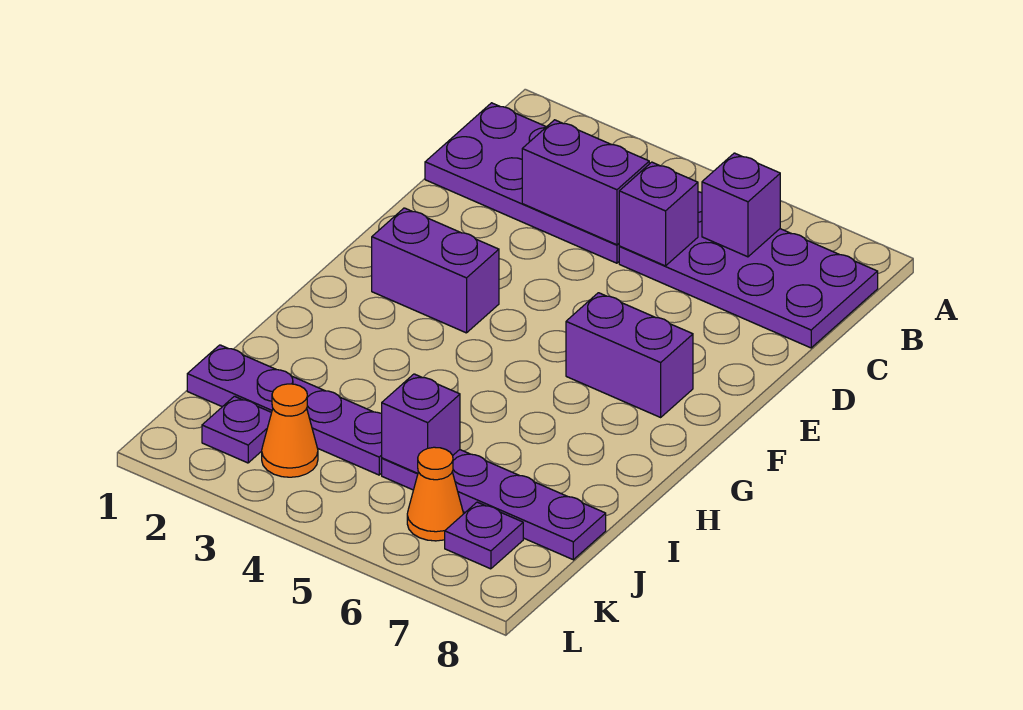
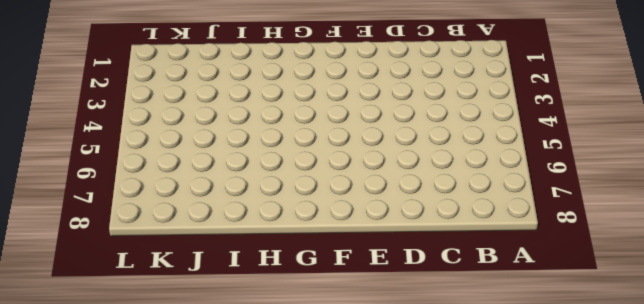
none -> purple plate B1:C4 level 1
none -> purple plate B5:C8 level 1
none -> purple brick F2:F3 level 1

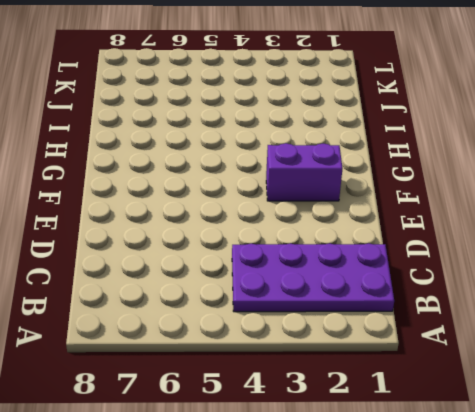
none -> purple plate B5:C8 level 1
none -> purple brick F6:F7 level 1
none -> purple plate J1:J4 level 1

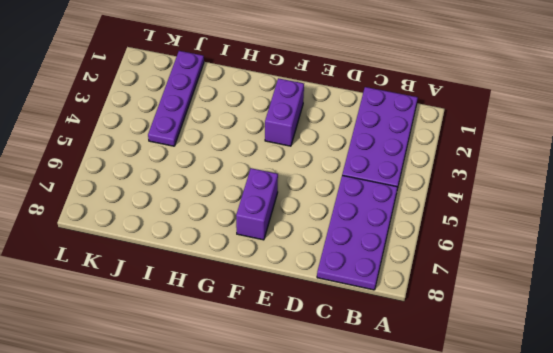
none -> purple plate J5:J8 level 1
none -> purple plate K2 level 1
none -> orange cone K3 level 1

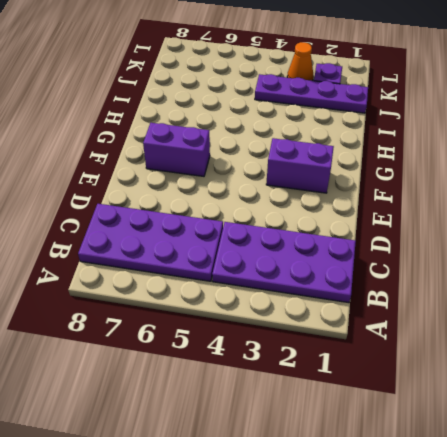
none -> purple plate J5:J8 level 1
none -> orange cone K6 level 1
none -> purple plate K7 level 1

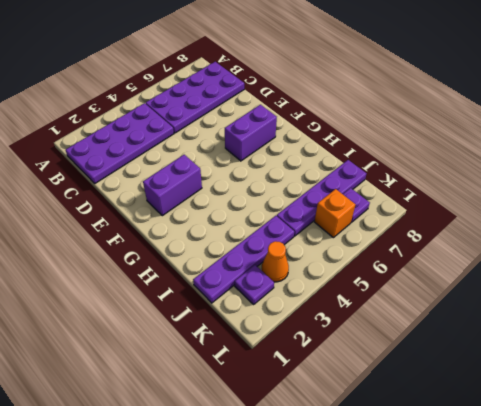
orange brick K6 level 1 -> orange cone K6 level 1
none -> purple brick B6 level 2
none -> purple brick C3:C4 level 2
none -> purple brick C5 level 2

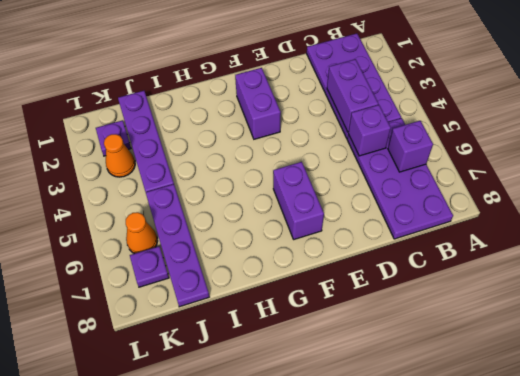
none -> purple brick J5 level 2

